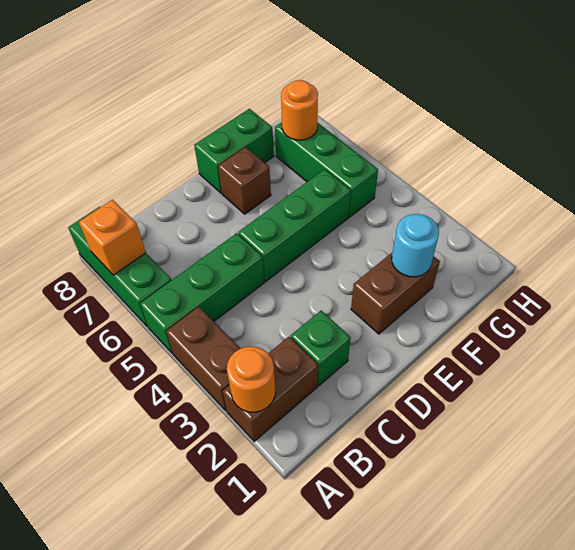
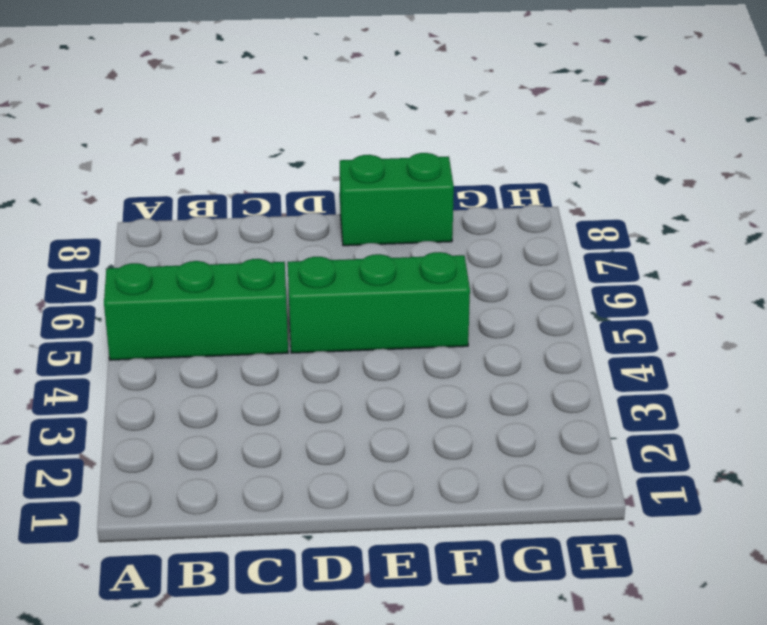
none -> brown brick A2:B2 level 1
none -> brown brick A3:A4 level 1
none -> green brick A6:A8 level 1

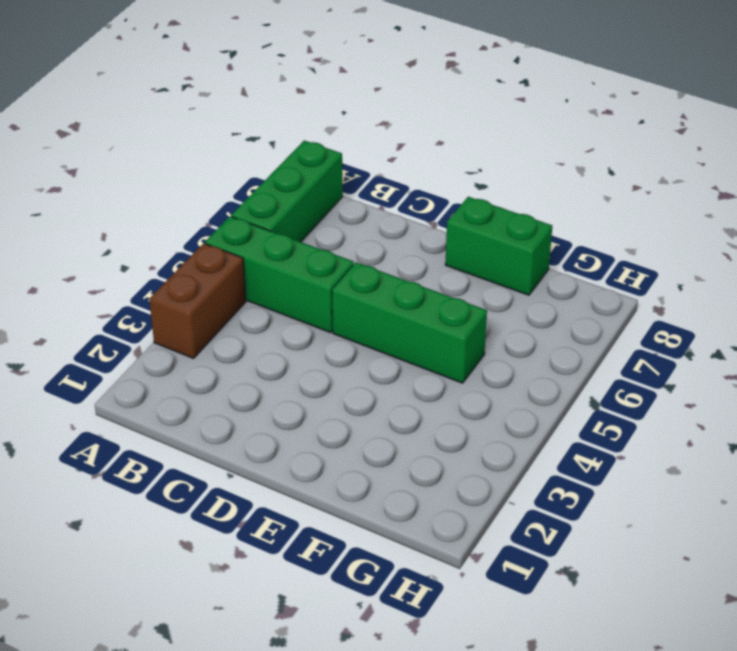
none -> brown brick A2:B2 level 1
none -> green brick C2 level 1
none -> brown brick E2:F2 level 1

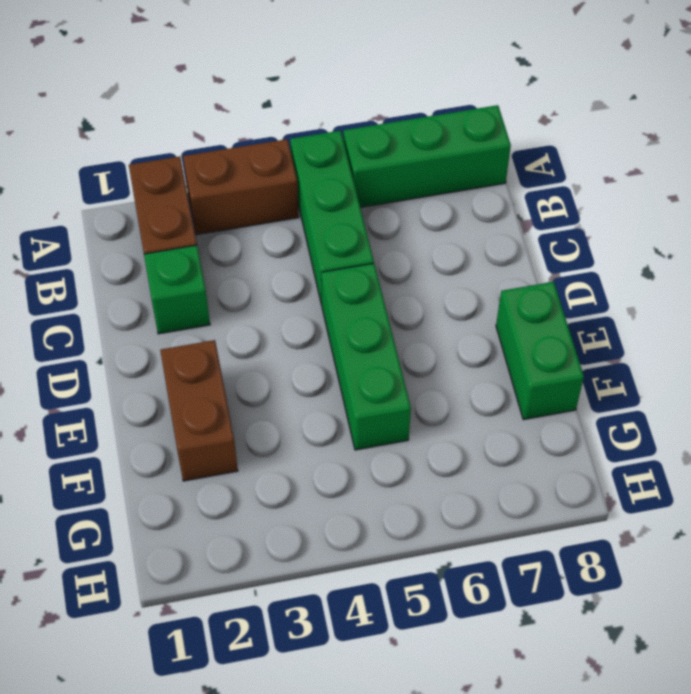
none -> brown brick E7 level 1
none -> green brick G5:G7 level 1
none -> orange round brick A2 level 2

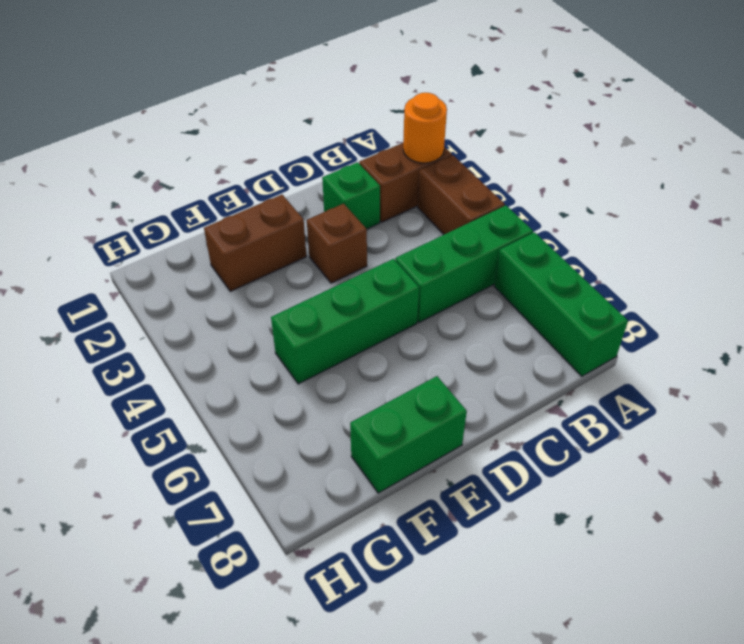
brown brick D3 level 1 -> brown brick E7 level 1
none -> green brick G5:G7 level 1
none -> orange brick A7 level 2
none -> cyan round brick F2 level 2

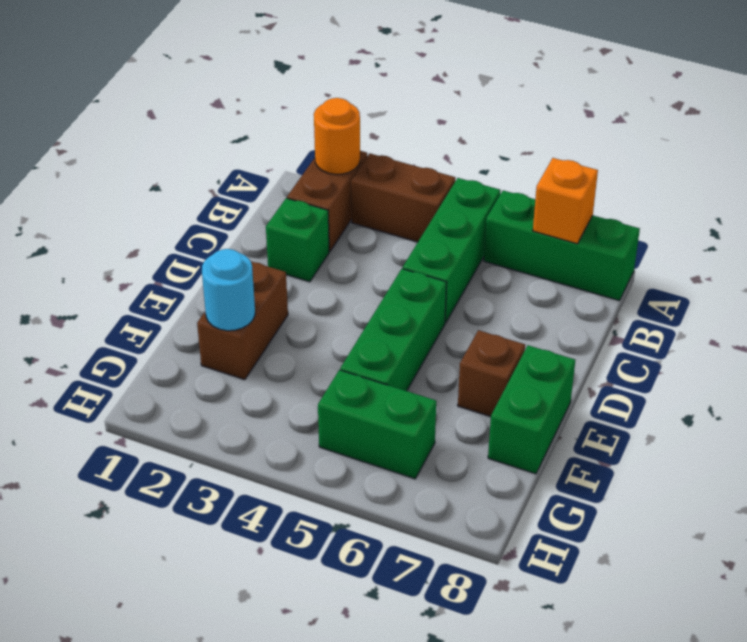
green brick G5:G6 level 1 -> green brick G5:G7 level 1
none -> orange round brick G7 level 2

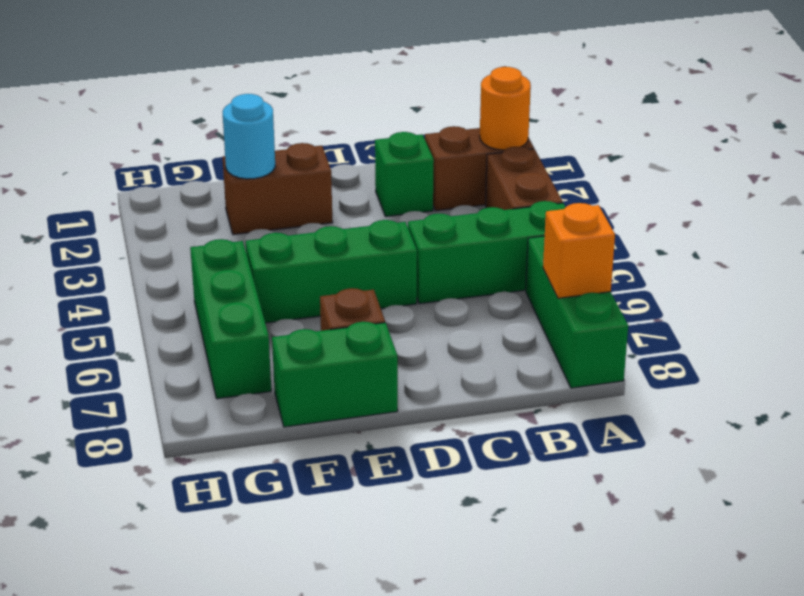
none -> orange round brick G7 level 2

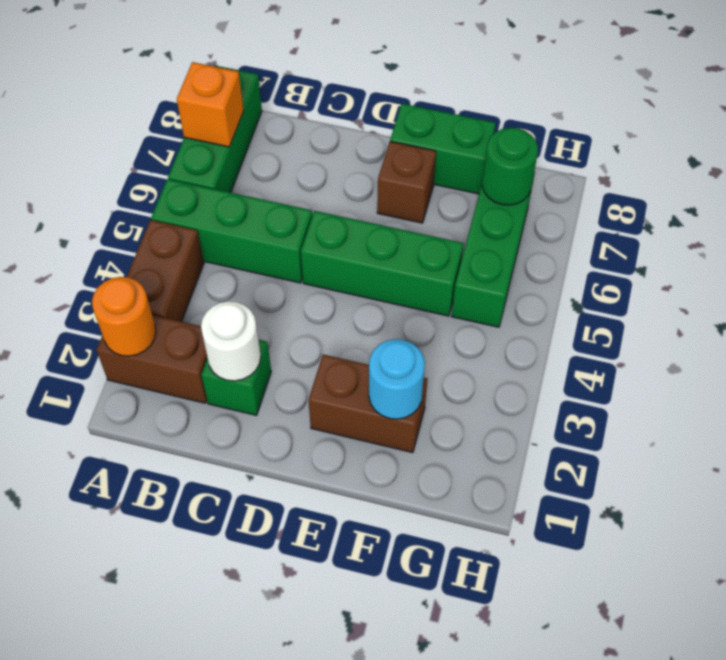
white round brick C2 level 2 -> none
green round brick G7 level 2 -> orange round brick G7 level 2

